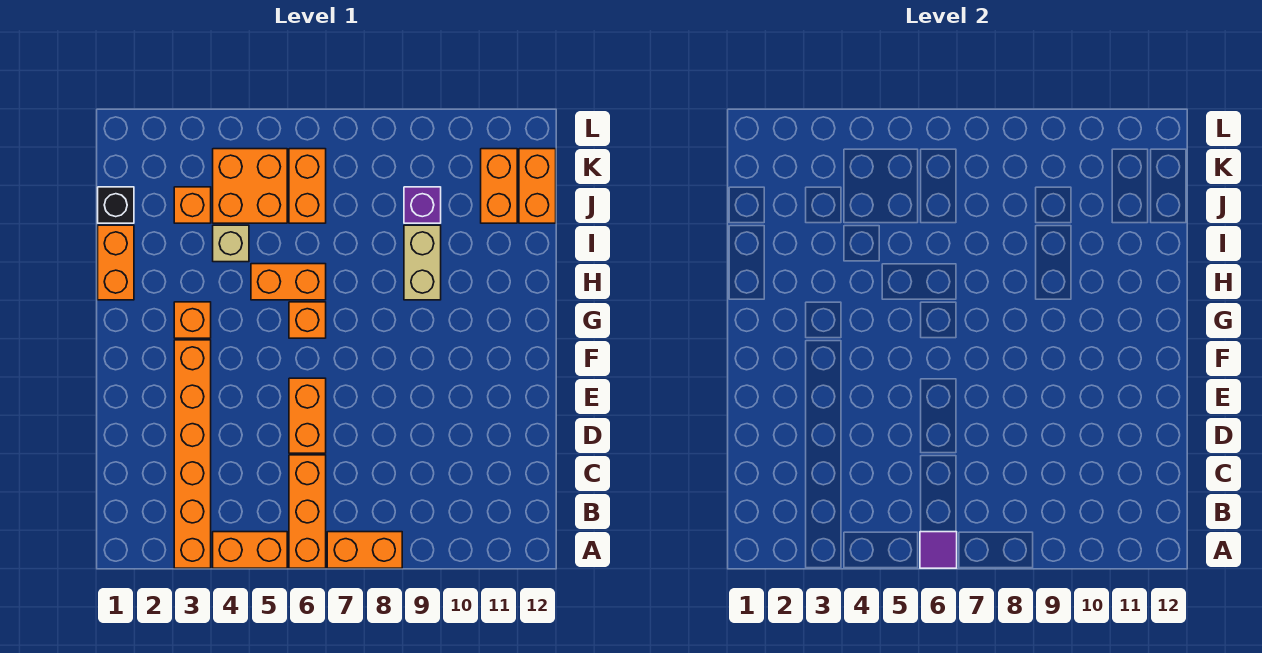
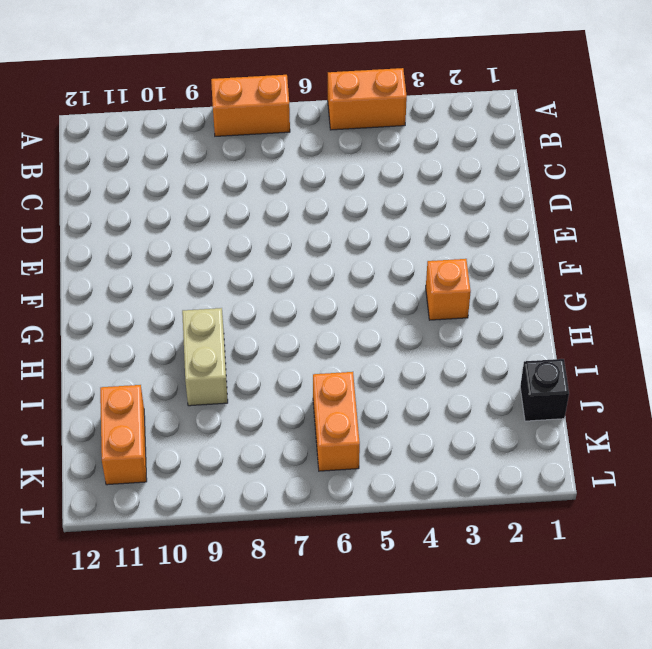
none -> orange brick A3:F3 level 1
none -> orange brick A6:C6 level 1
none -> orange brick D6:E6 level 1

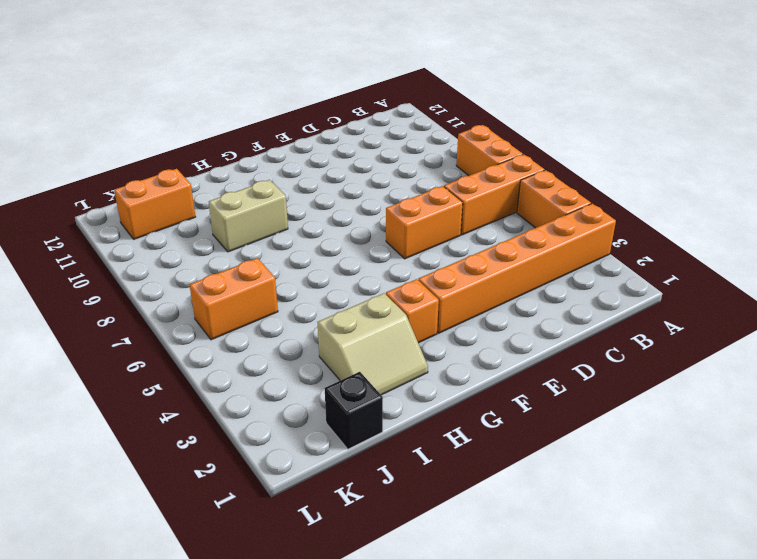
tan slope H2:I3 level 1 top 3 -> none
none -> orange brick G6 level 1
none -> orange brick H1:I1 level 1
none -> orange brick H5:H6 level 1

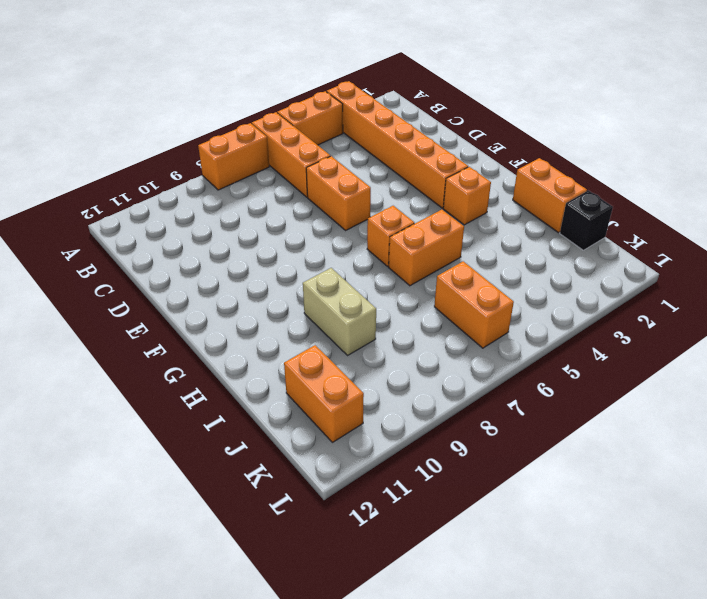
none -> tan brick I4 level 1
none -> orange brick J3 level 1
none -> orange brick J4:K5 level 1

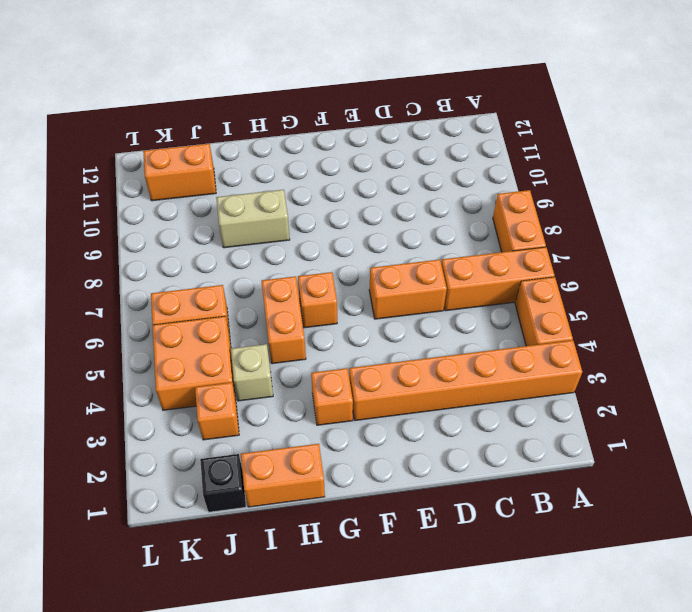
none -> purple brick J9 level 1
none -> orange brick J12:K12 level 1
none -> purple tile A6 level 2

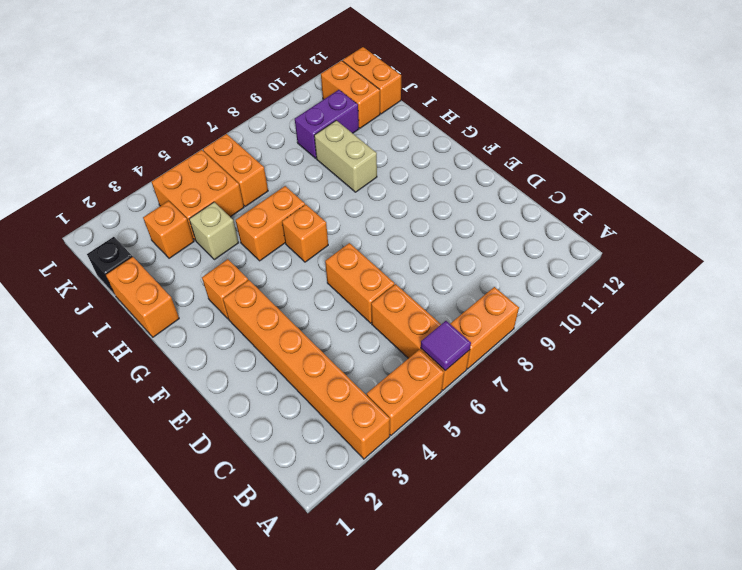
purple brick J9:J10 level 1 -> purple brick J9 level 1

